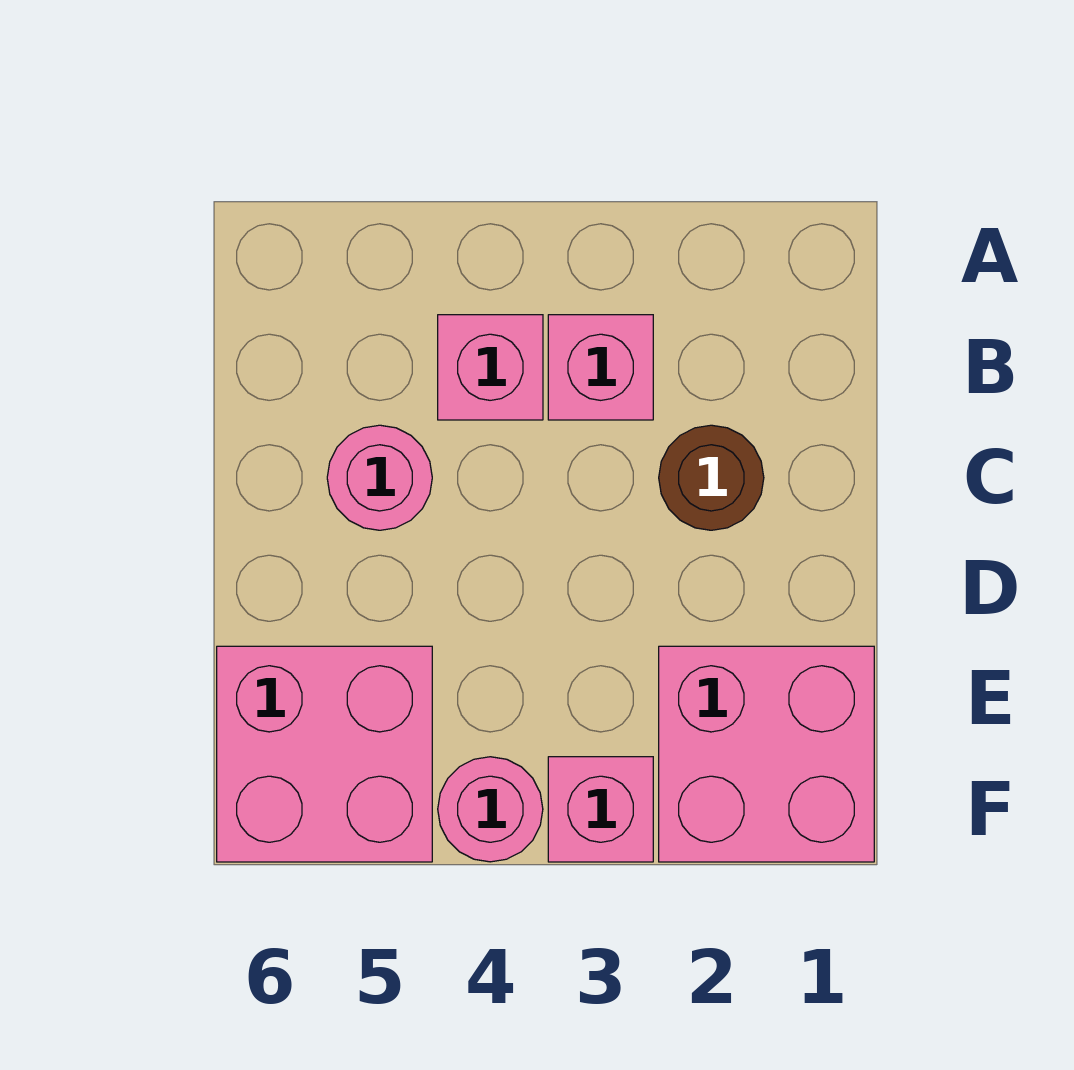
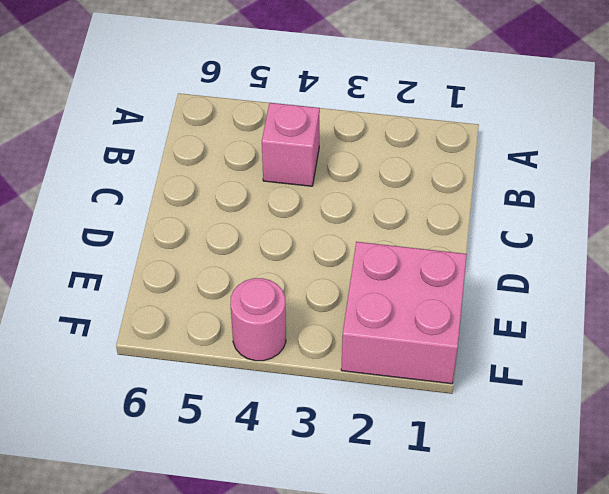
none -> pink brick B3 level 1
none -> brown round brick C2 level 1

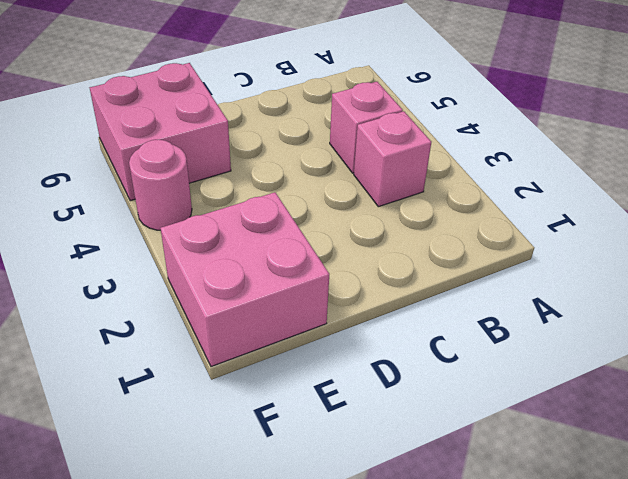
none -> brown round brick C2 level 1
none -> pink round brick C5 level 1

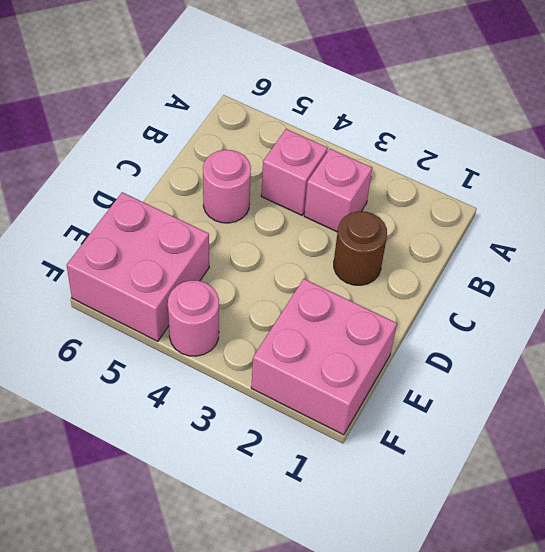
none -> pink brick F3 level 1

